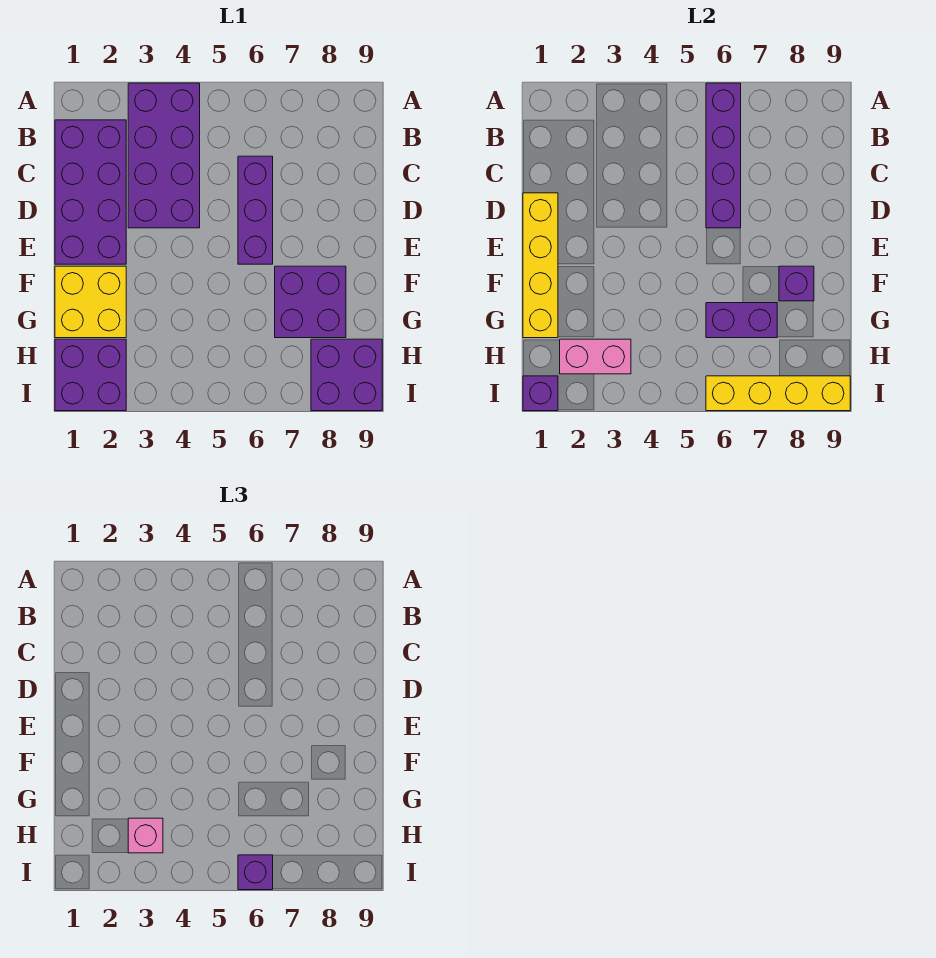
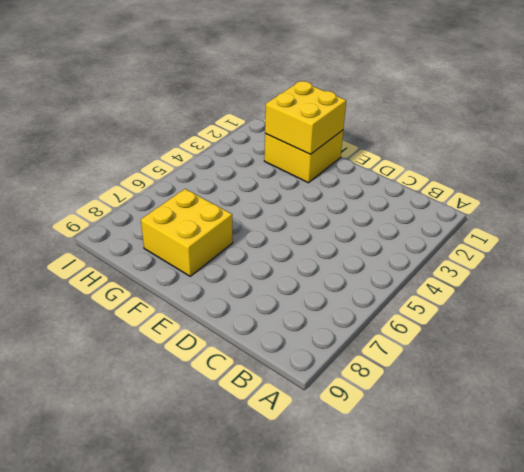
yellow brick F1:G2 level 2 -> yellow brick D1:G1 level 2
yellow brick F7:G8 level 1 -> purple brick F7:G8 level 1
none -> purple brick A3:D4 level 1
none -> purple brick B1:E2 level 1
none -> purple brick C6:E6 level 1

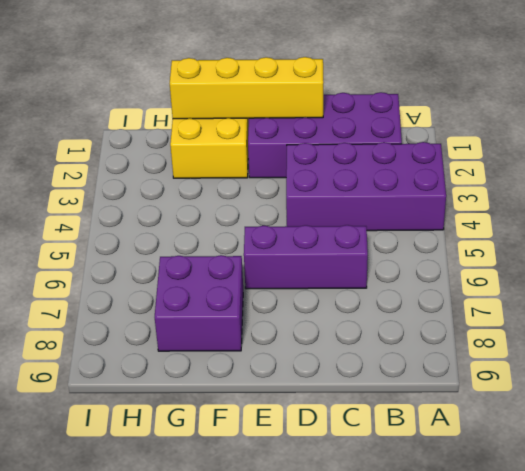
none -> purple brick H1:I2 level 1
none -> purple brick H8:I9 level 1
none -> purple brick A6:D6 level 2

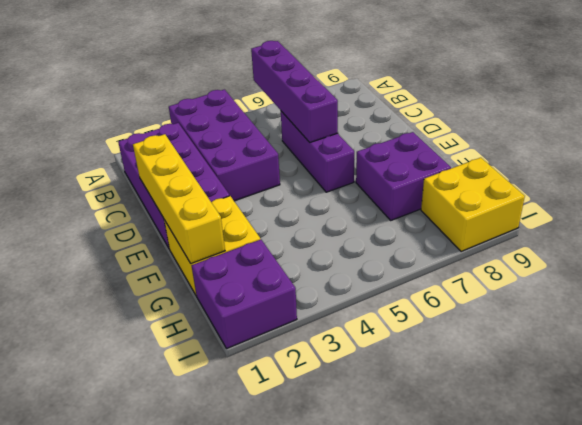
yellow brick H8:I9 level 1 -> purple brick H8:I9 level 1
none -> purple brick F8 level 2
none -> purple brick G6:G7 level 2
none -> pink brick H2:H3 level 2

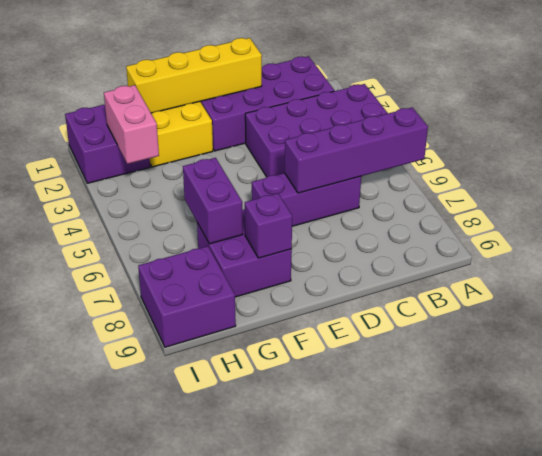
none -> purple brick I1 level 2
none -> yellow brick I6:I9 level 2
none -> pink brick H3 level 3

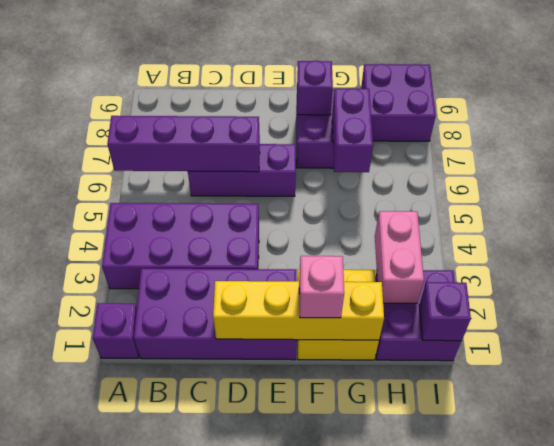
purple brick A1 level 1 -> purple brick I6 level 3
pink brick F1 level 3 -> pink brick H3 level 3
none -> yellow brick I6:I9 level 2

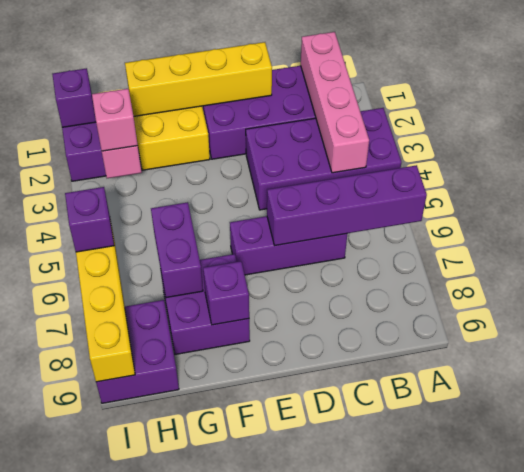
pink brick B1:B4 level 2 -> none

